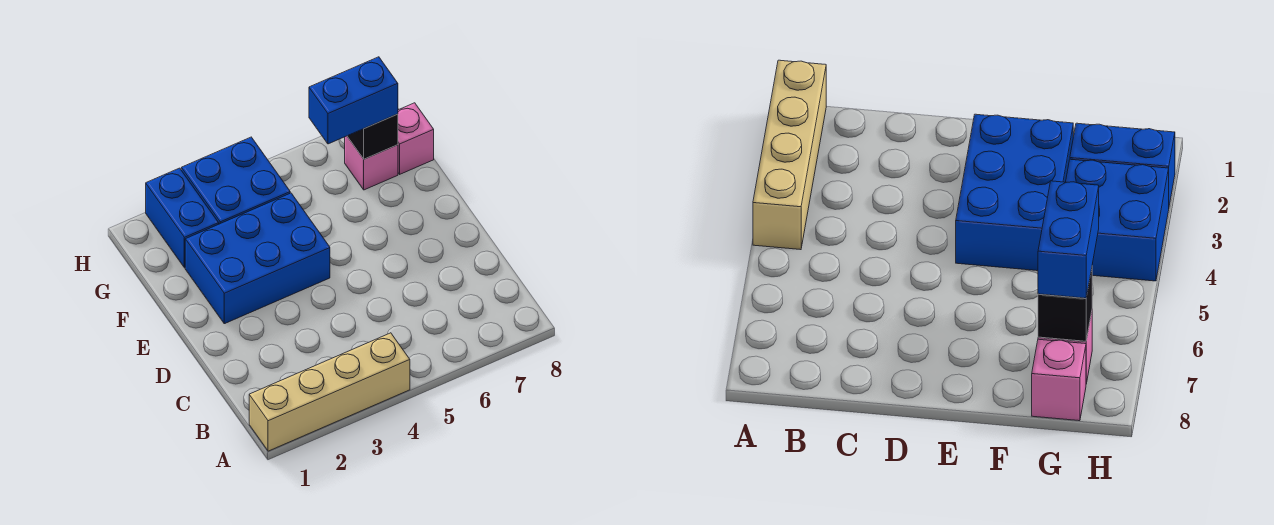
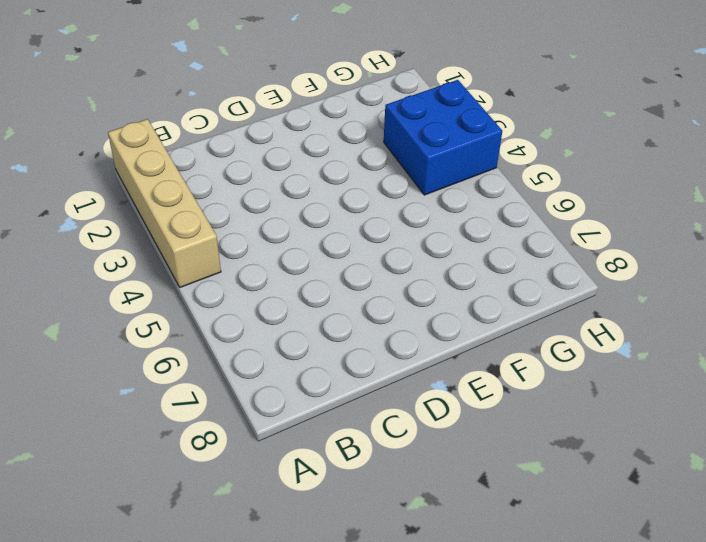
none -> blue brick E2:F4 level 1
none -> blue brick G2:H2 level 1

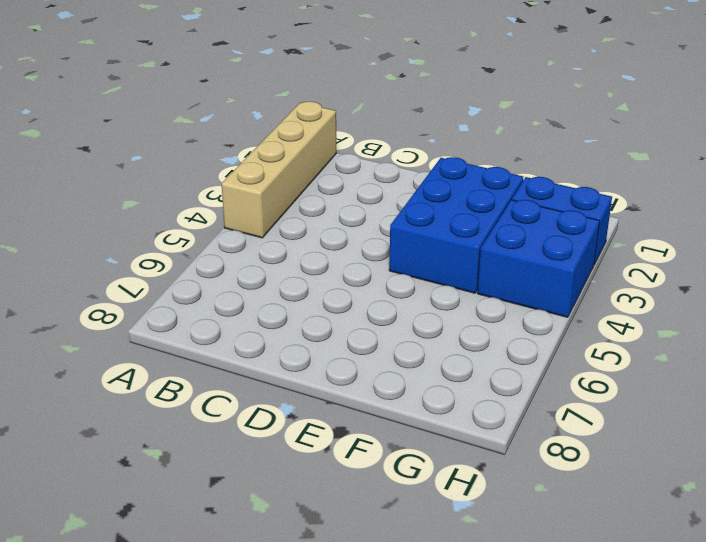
none -> pink brick G7 level 1
none -> pink brick G8 level 1

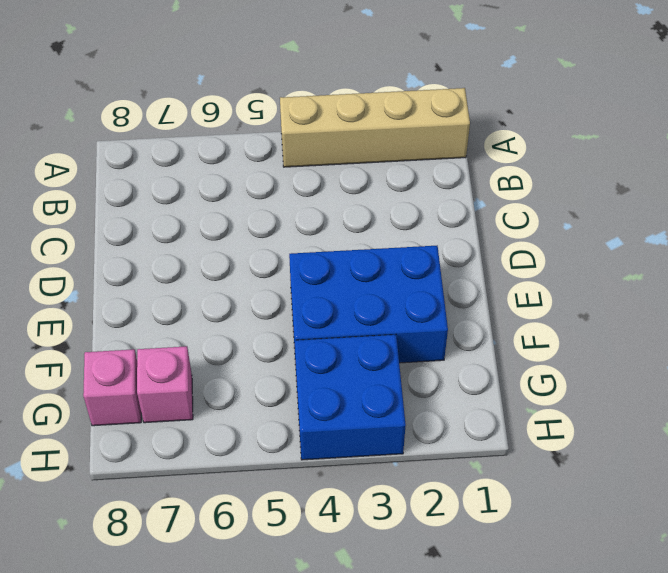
none -> blue brick G2:H2 level 1
none -> black brick G7 level 2

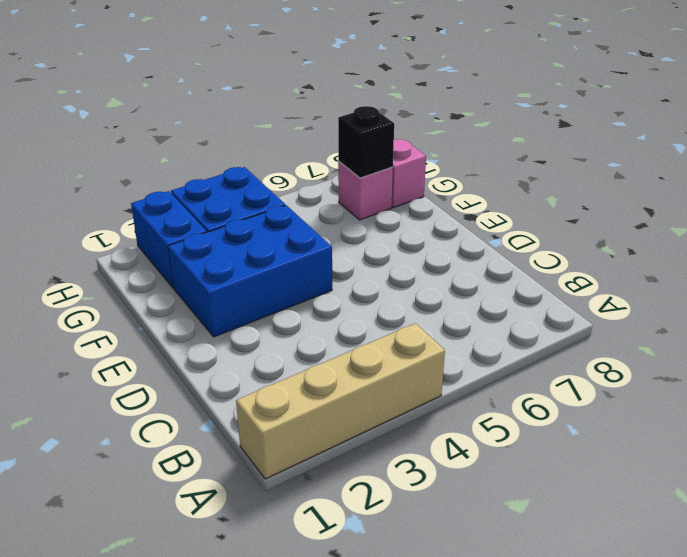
none -> blue brick G6:G7 level 3

